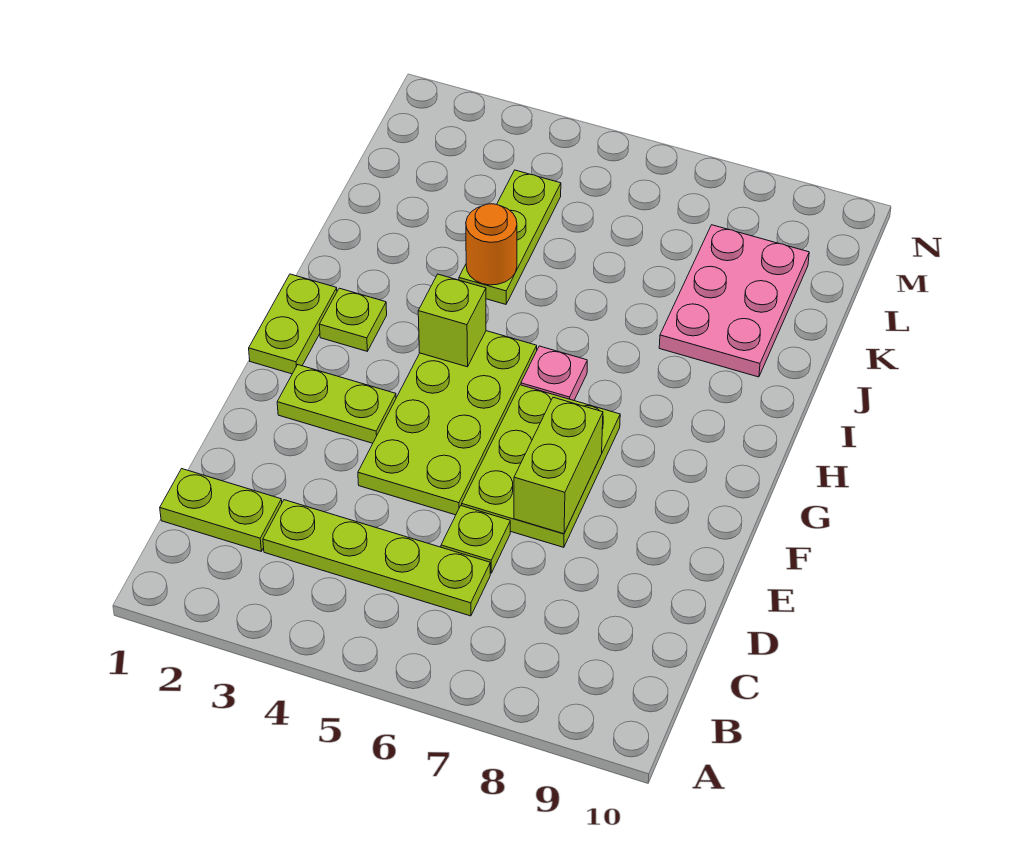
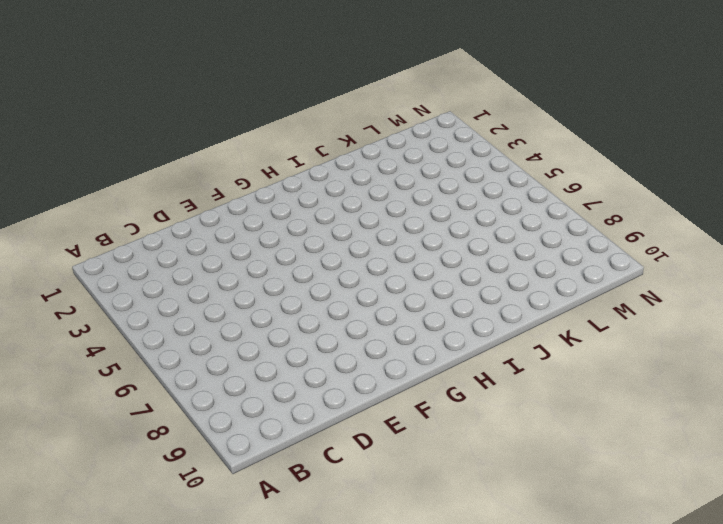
none -> lime plate C1:C2 level 1
none -> lime plate C3:C6 level 1
none -> lime plate D6 level 1

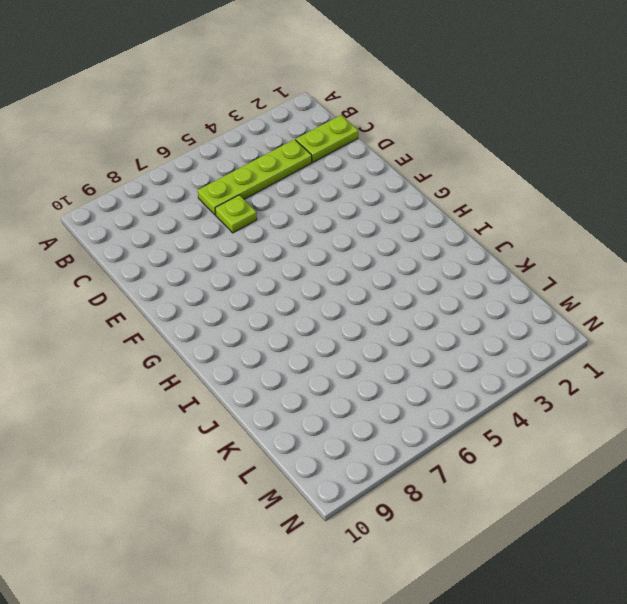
none -> lime plate E4:H5 level 1
none -> lime plate E6:G7 level 1
none -> lime plate F2:F3 level 1

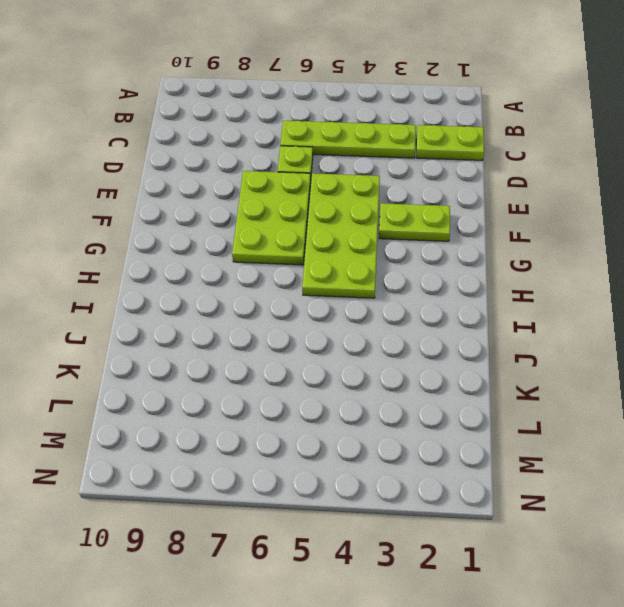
none -> lime plate G1:H1 level 1
none -> lime plate H2 level 1
none -> pink plate H6 level 1

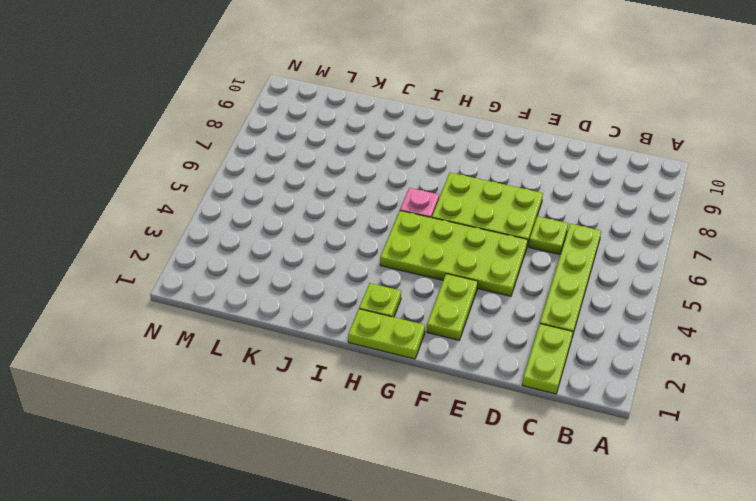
none -> lime plate J4:L4 level 1
none -> pink plate J8:L9 level 1
none -> lime brick E7:F7 level 2

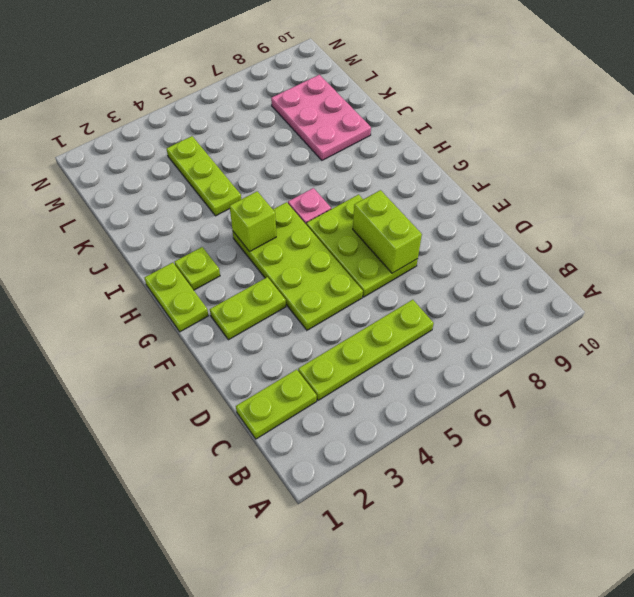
none -> lime plate D6 level 1
none -> orange round brick J4 level 2

